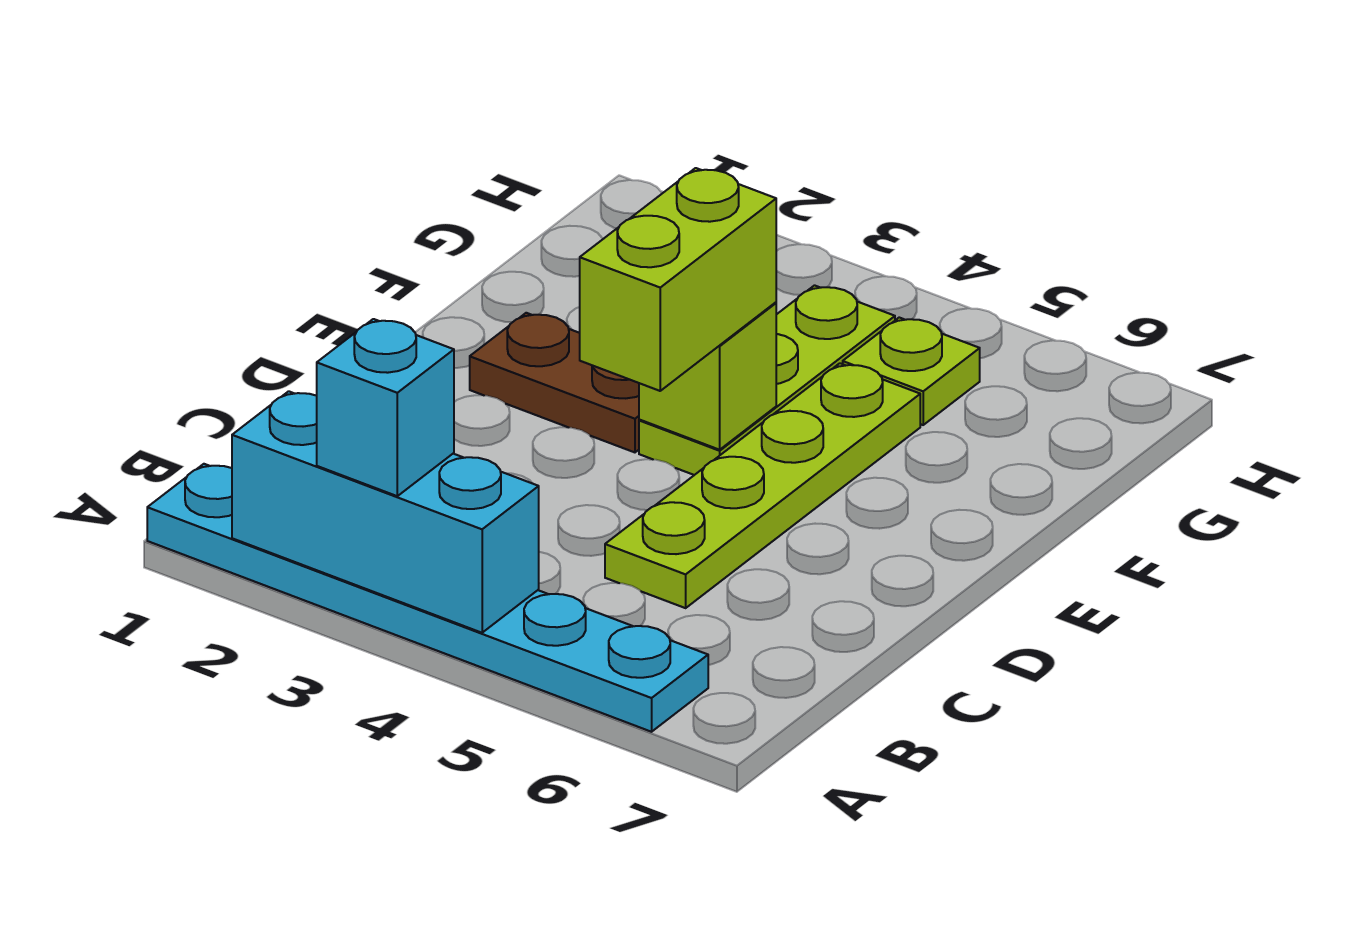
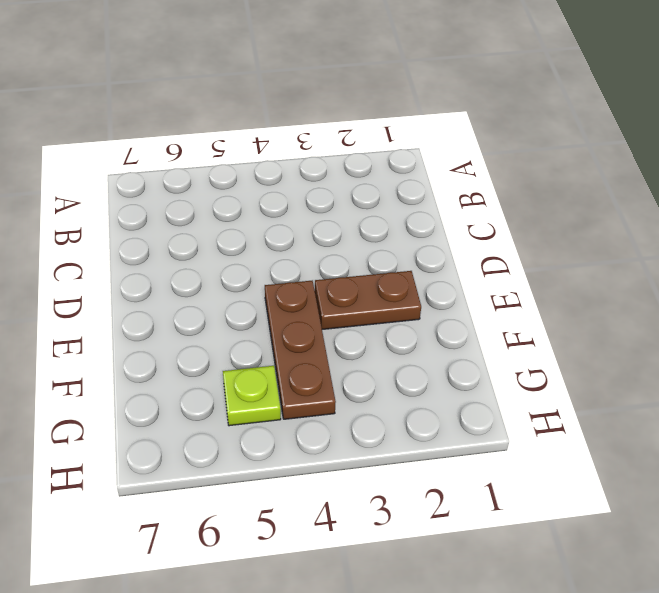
brown plate E4:G4 level 1 -> lime plate E4:G4 level 1
none -> cyan plate A1:A6 level 1
none -> lime plate C5:F5 level 1

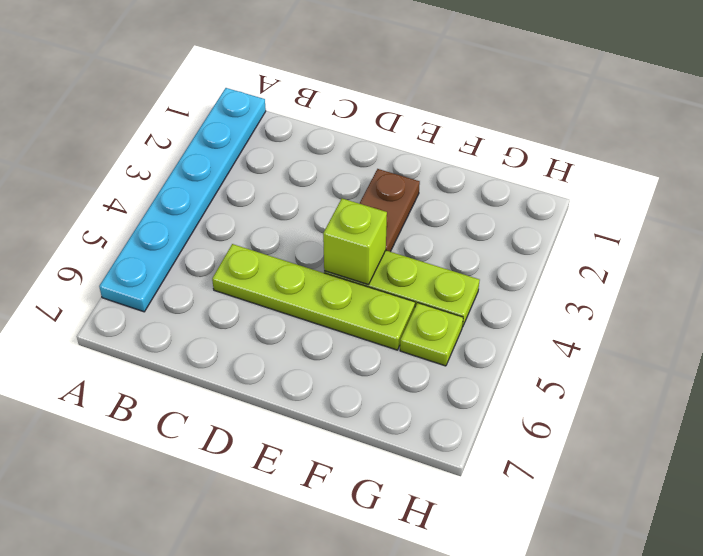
none -> cyan brick A2:A4 level 2
none -> cyan brick A3 level 3

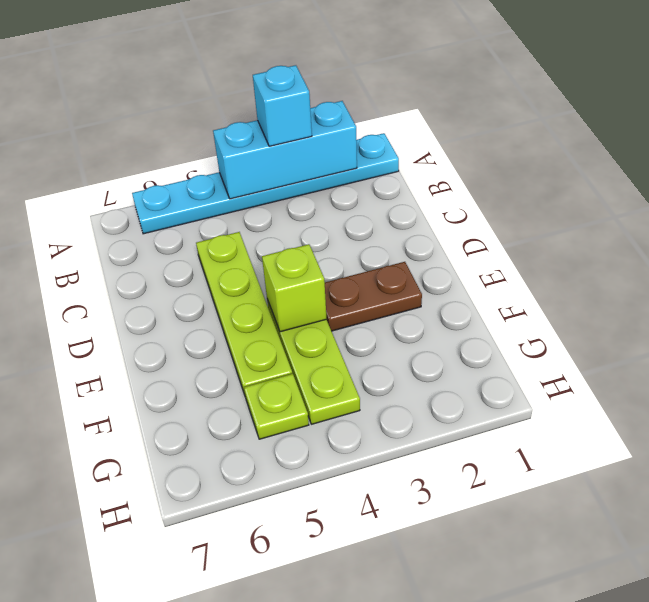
none -> lime brick D4:E4 level 3

